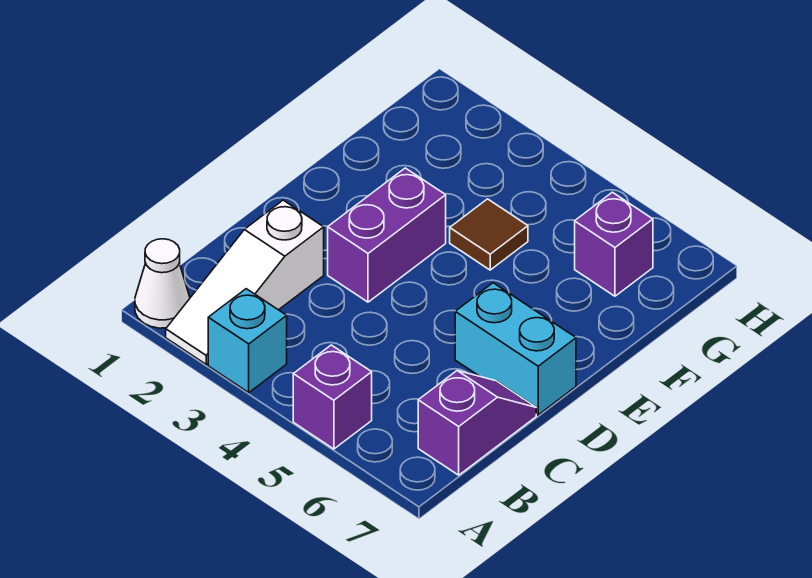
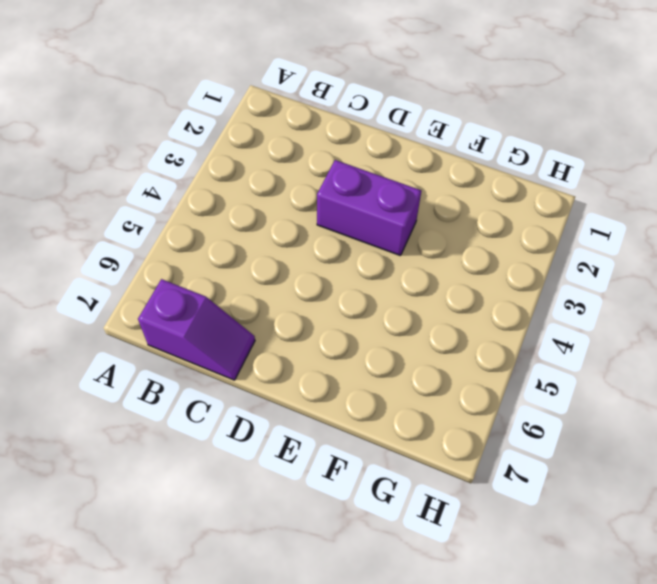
none -> white cone A1 level 1
none -> white slope A2:C2 level 1 top C

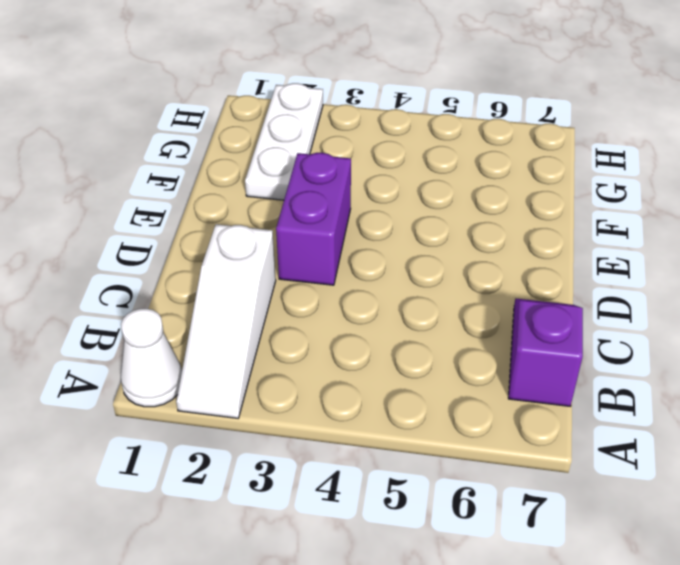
white plate F2:H2 level 1 -> none
none -> cyan brick A3 level 1
none -> purple brick A5 level 1

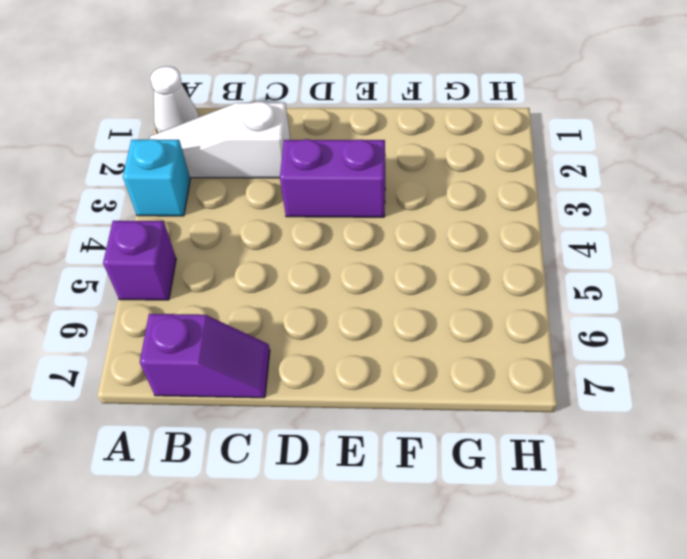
none -> cyan brick D6:D7 level 1
none -> brown tile F4 level 1

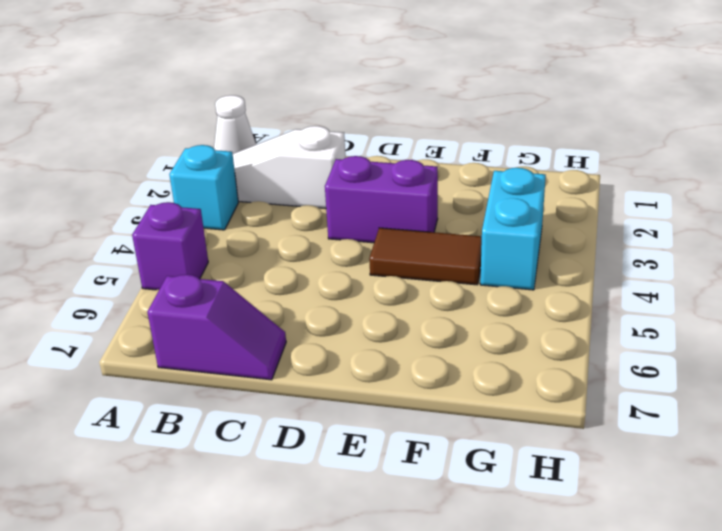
brown tile E4:F4 level 1 -> brown tile F4 level 1
cyan brick G3:G4 level 1 -> cyan brick D6:D7 level 1
none -> purple brick G6 level 1

